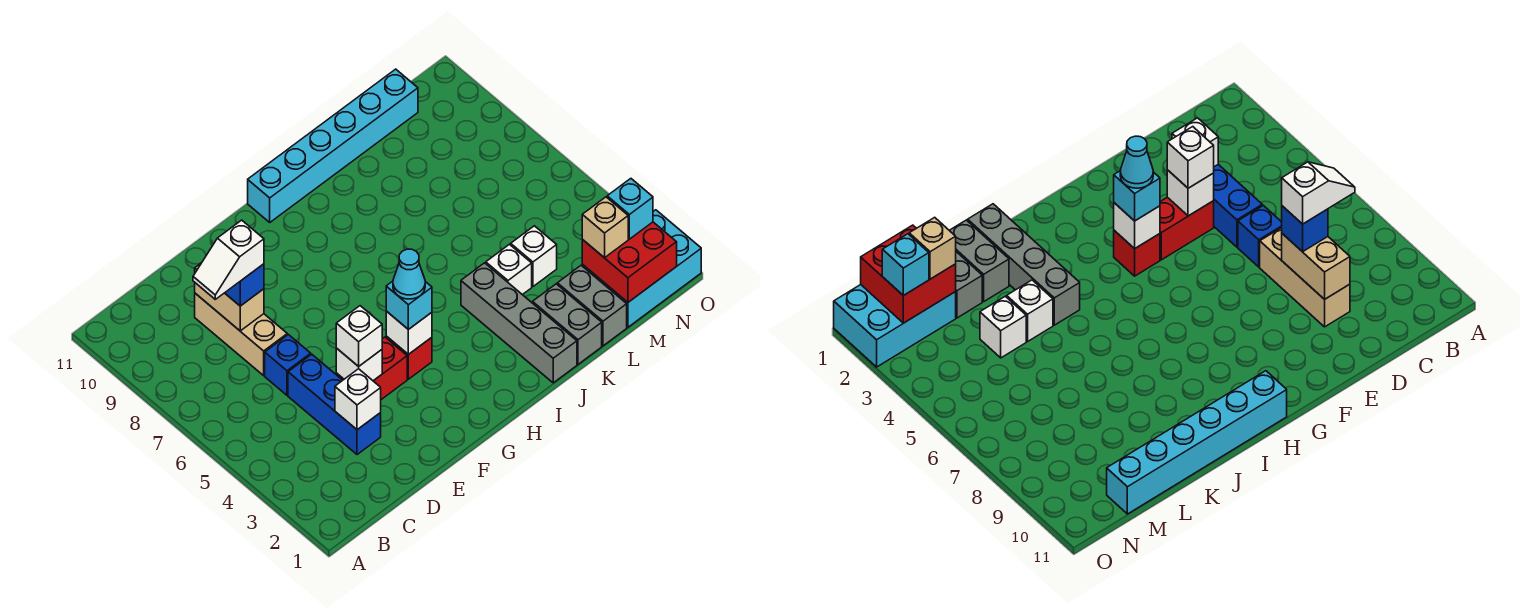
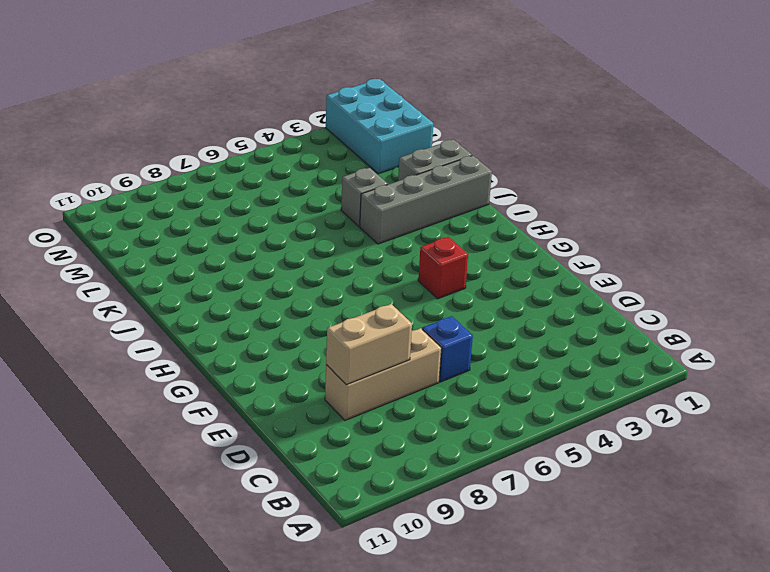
grey brick K4 level 1 -> white brick K4 level 1
none -> blue brick D3:D5 level 1
none -> red brick E4:F4 level 1
none -> cyan brick H11:M11 level 1

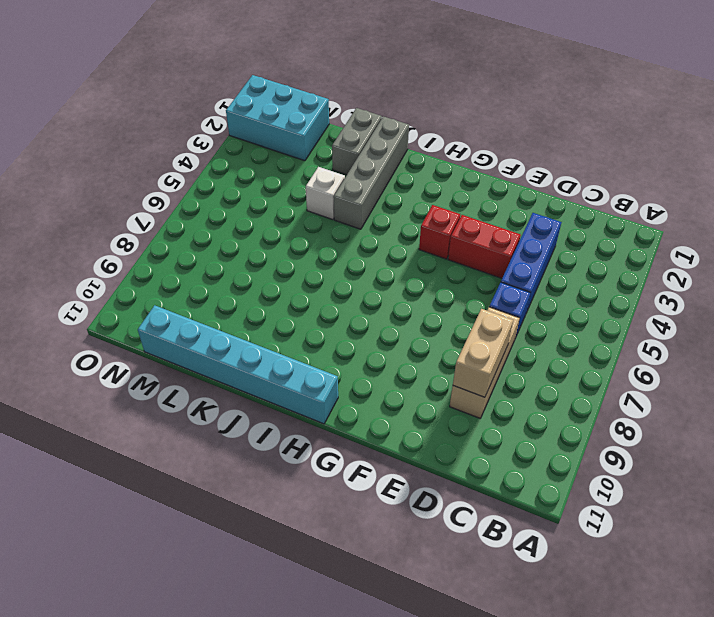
none -> grey brick L1:L2 level 1
none -> white brick L4 level 1
none -> white brick D3 level 2

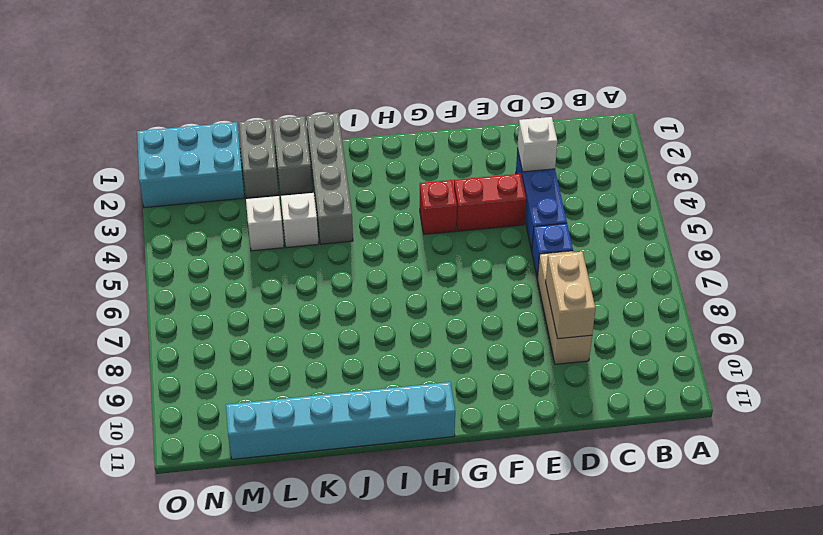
none -> white brick E4 level 2
none -> white brick G4 level 2
none -> red brick M1:N2 level 2

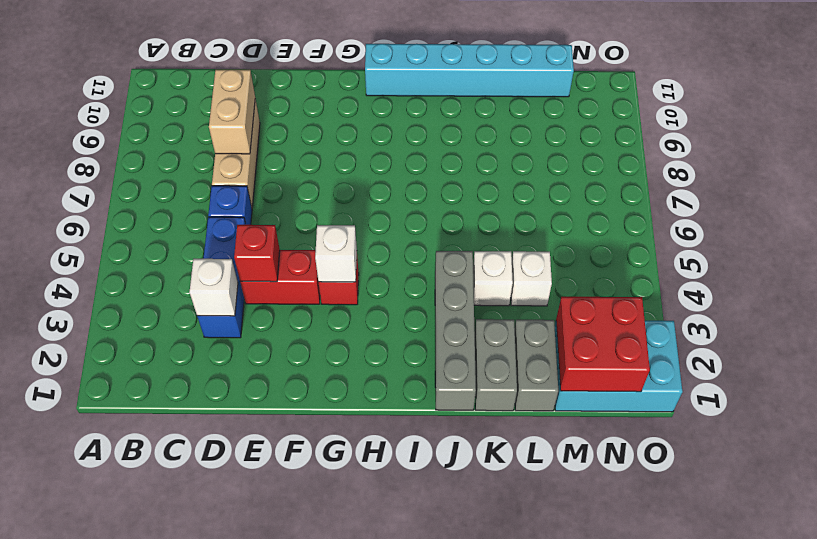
red brick E4 level 2 -> white brick E4 level 2
none -> blue brick D8 level 3
none -> white brick E4 level 3
none -> cyan brick G4 level 3

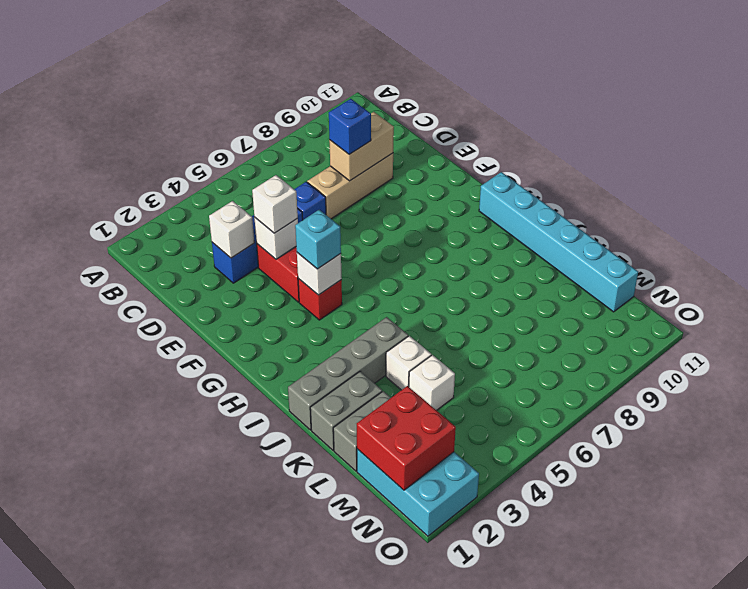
none -> tan brick M2 level 3
none -> cyan brick N2 level 3
none -> white slope C8:D8 level 4 top D

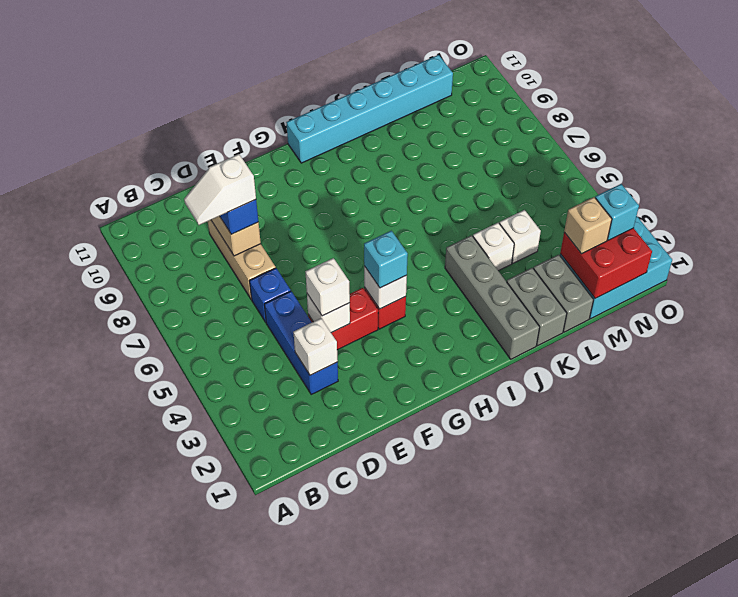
none -> cyan cone G4 level 4

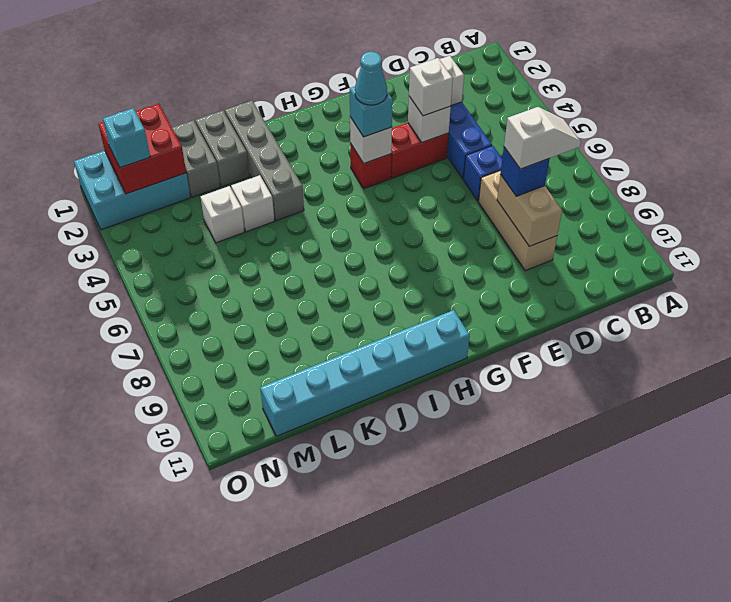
none -> tan brick M2 level 3

